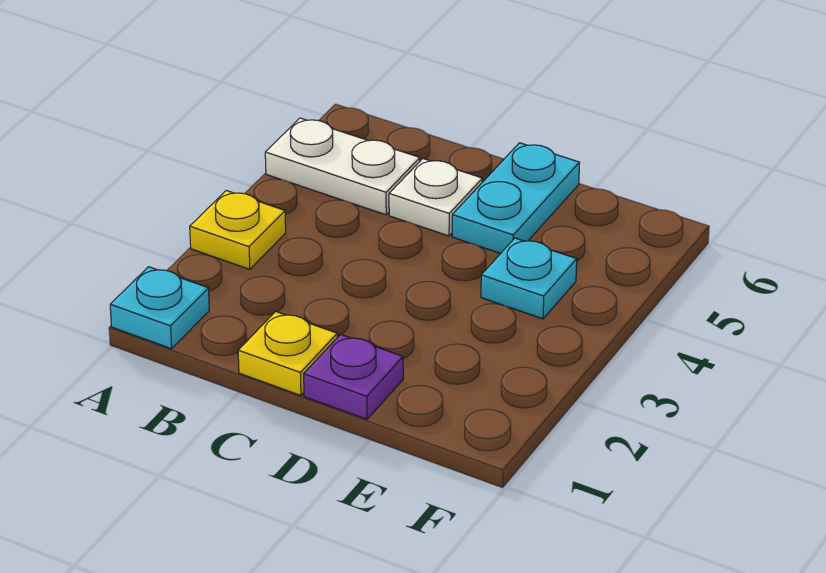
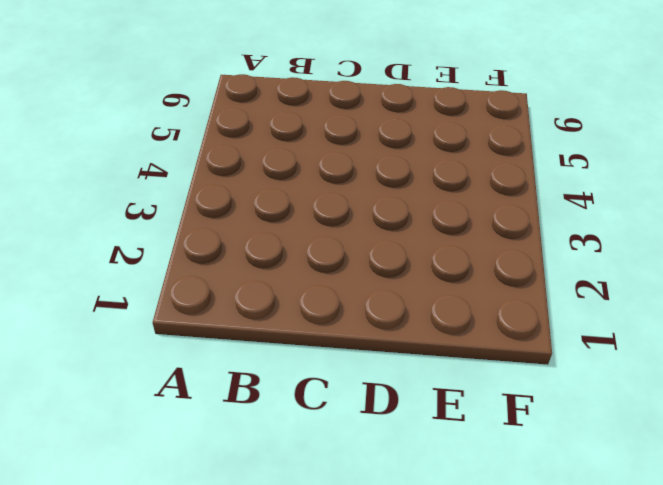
none -> cyan plate A1 level 1
none -> yellow plate A3 level 1

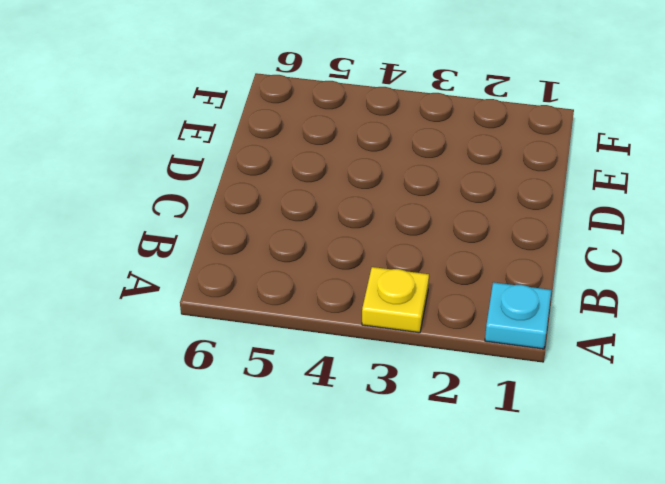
none -> white plate A5:B5 level 1
none -> yellow plate C1 level 1

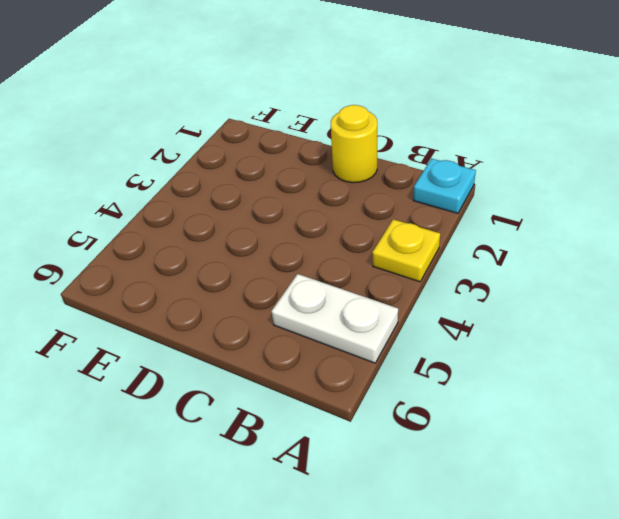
yellow round brick C1 level 1 -> yellow plate C1 level 1
none -> white plate C5 level 1
none -> purple plate D1 level 1

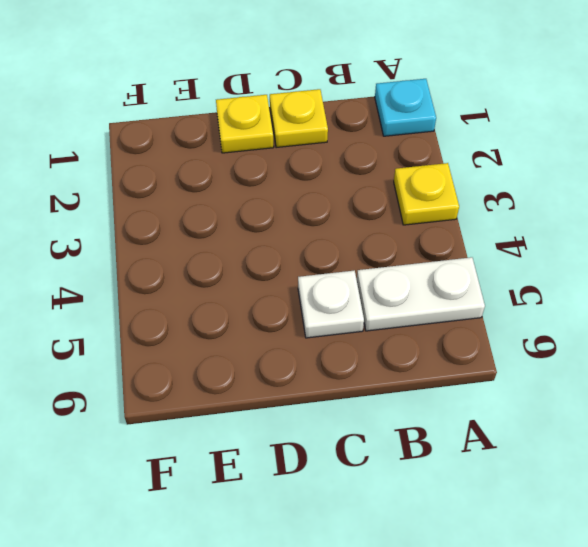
yellow plate D1 level 1 -> purple plate D1 level 1
none -> cyan plate D5:D6 level 1
none -> cyan plate E4 level 1

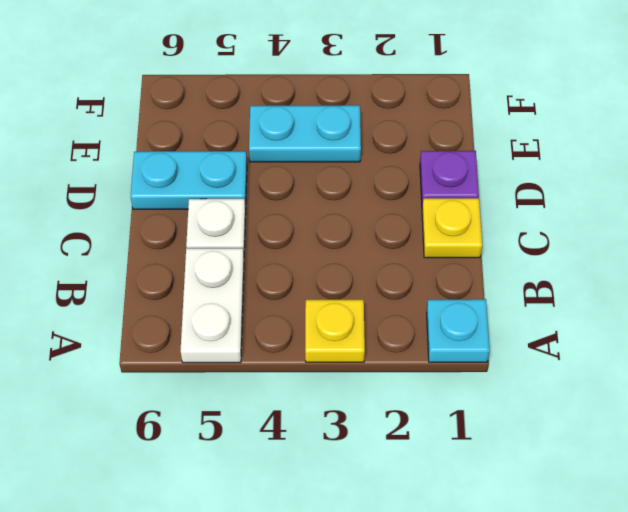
cyan plate E3:E4 level 1 -> cyan plate E4 level 1

